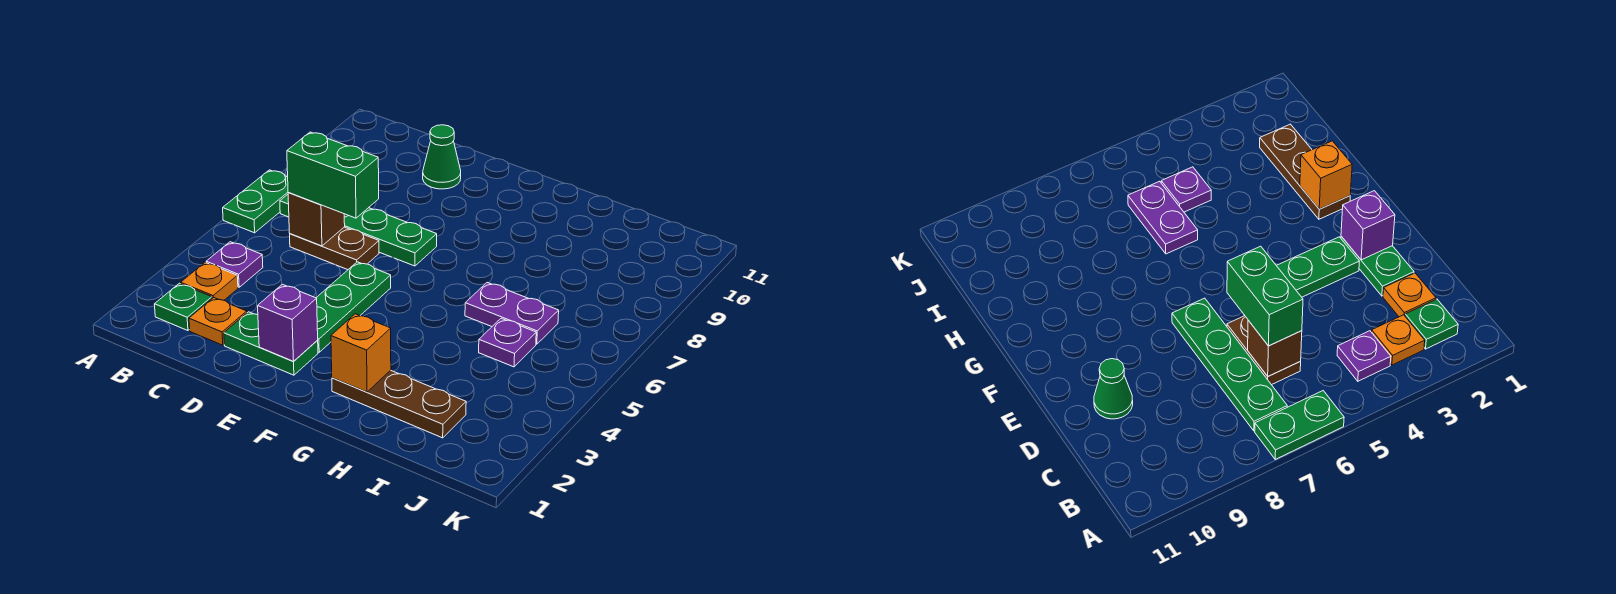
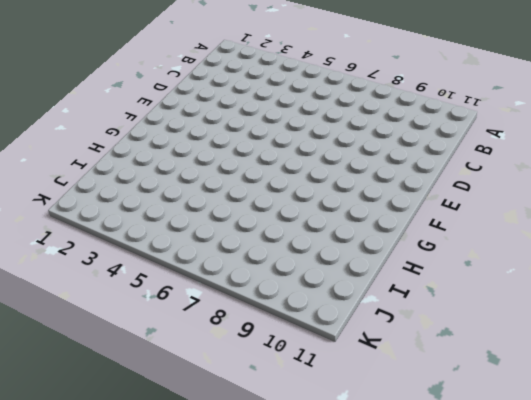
none -> green plate A6:A7 level 1
none -> green plate B2 level 1
none -> orange plate B3 level 1

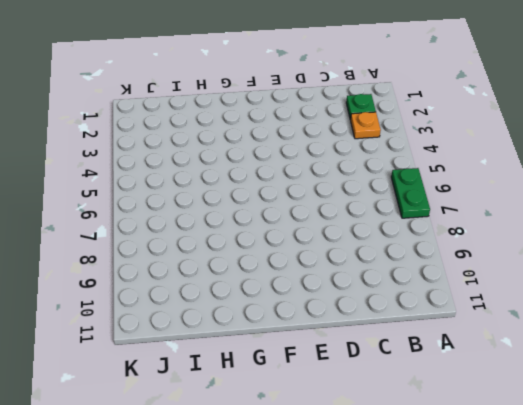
none -> purple plate B4 level 1
none -> green plate B7:E7 level 1
none -> orange plate C2 level 1

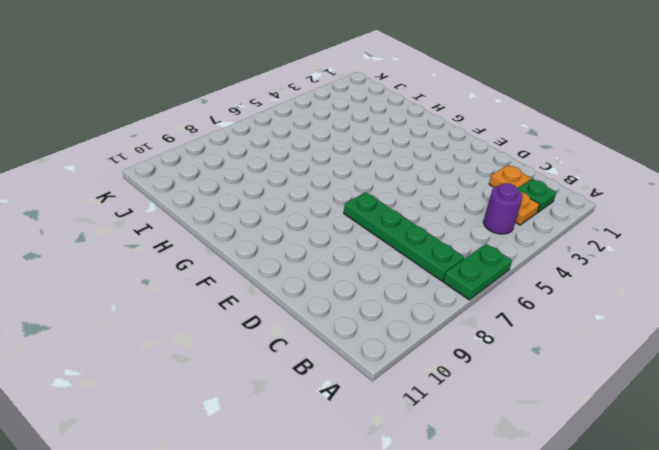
purple round brick B4 level 1 -> purple plate B4 level 1
none -> brown plate C6:D6 level 1
none -> green plate D2:E2 level 1
none -> green cone D10 level 1

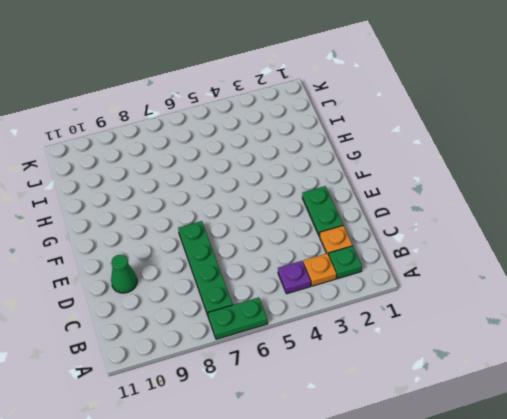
none -> brown plate C6:D6 level 1
none -> green plate E3:E5 level 1
none -> brown plate G2:I2 level 1

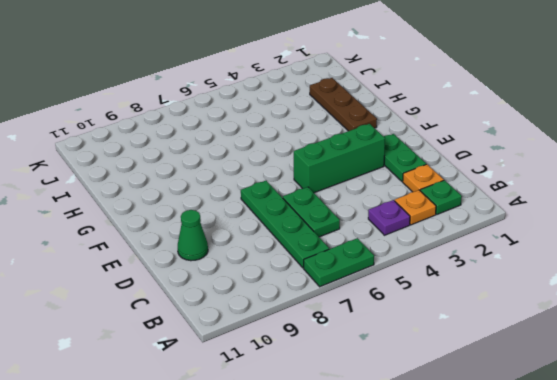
green plate C6:D6 level 1 -> brown plate C6:D6 level 1
green brick E3:E5 level 1 -> green plate E3:E5 level 1
none -> purple plate H6:I6 level 1
none -> purple plate I5 level 1
none -> brown brick C6 level 2

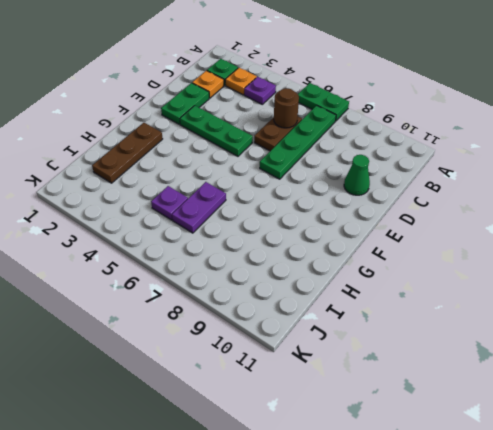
brown round brick C6 level 2 -> brown brick C6 level 2
none -> purple brick E2 level 2
none -> orange brick G2 level 2
none -> green brick C6:D6 level 3

